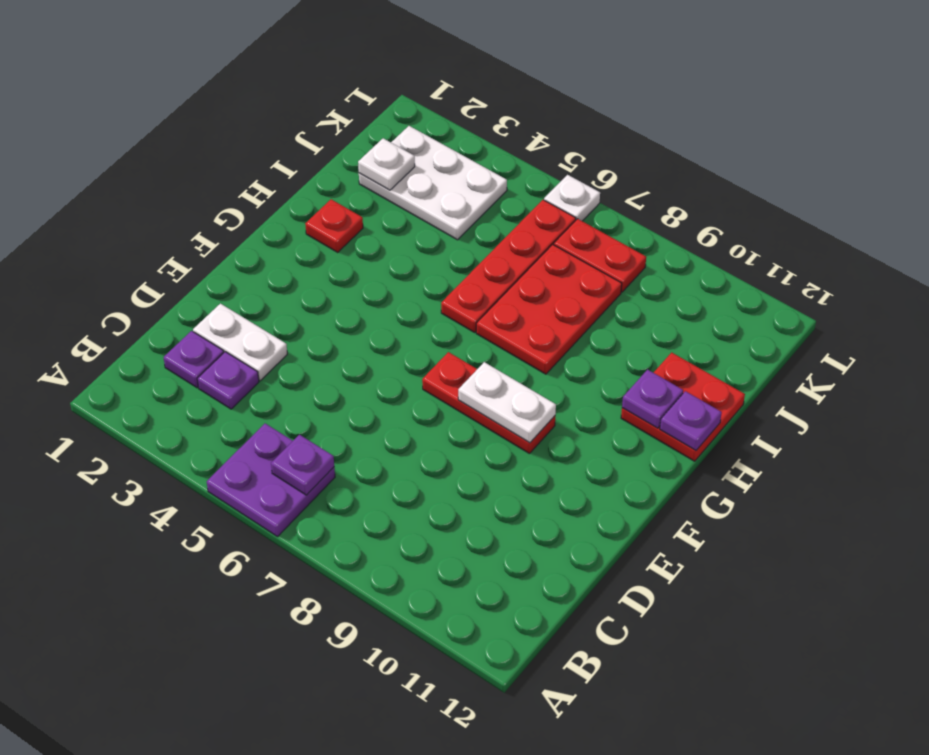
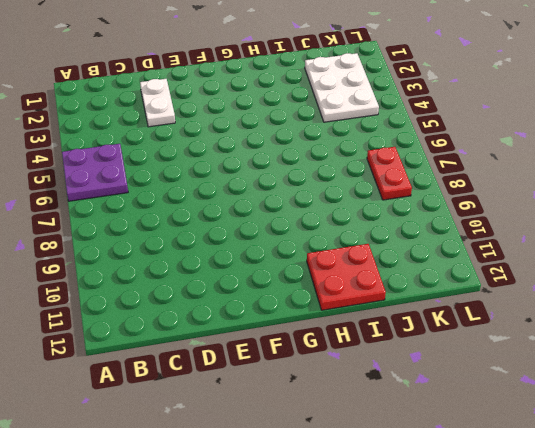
none -> purple plate C2 level 1
none -> purple plate C3 level 1
none -> red plate F7:F9 level 1

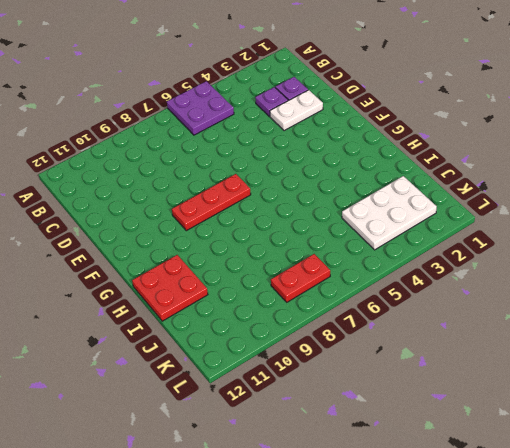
none -> red plate H2 level 1
none -> red plate H6:K6 level 1
none -> red plate H7:J8 level 1

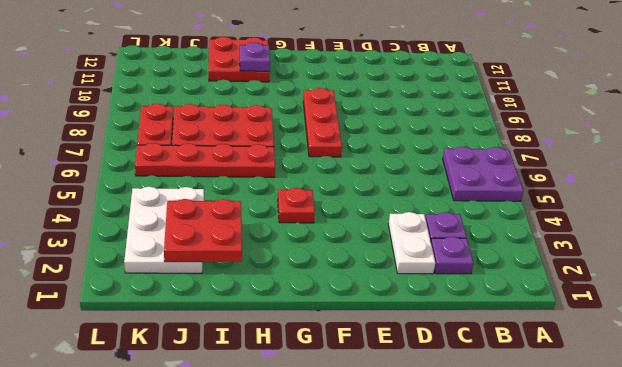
red plate G4 level 1 -> red plate H2 level 1
red plate I2:J3 level 2 -> white plate J2 level 2
none -> white plate L6 level 1
none -> purple plate B6 level 2
none -> white plate F8:F9 level 2

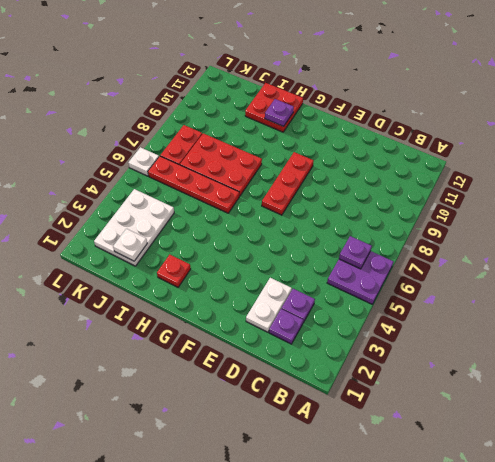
none -> white plate F8:F9 level 2
none -> purple plate H12 level 2

